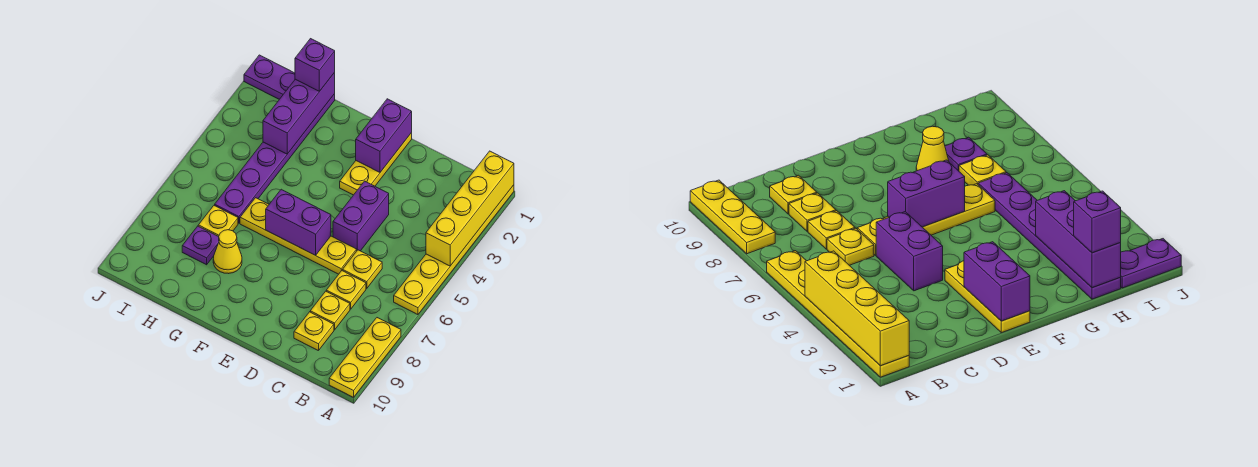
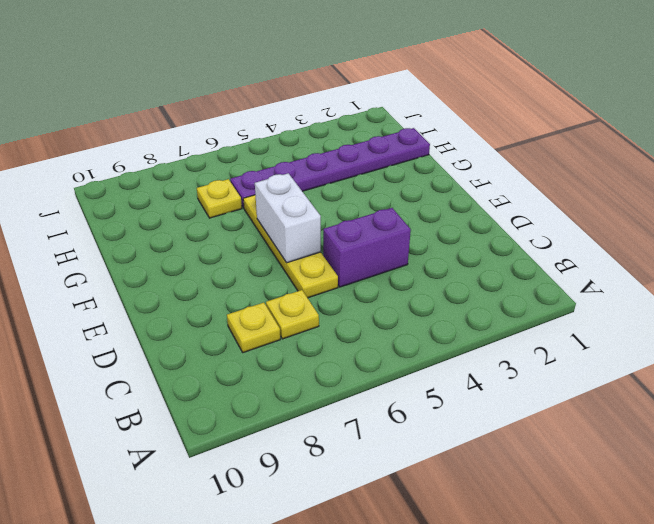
white brick E6:F6 level 2 -> purple brick E6:F6 level 2
none -> yellow plate A1:A6 level 1
none -> yellow plate A8:A10 level 1
none -> yellow plate C6 level 1

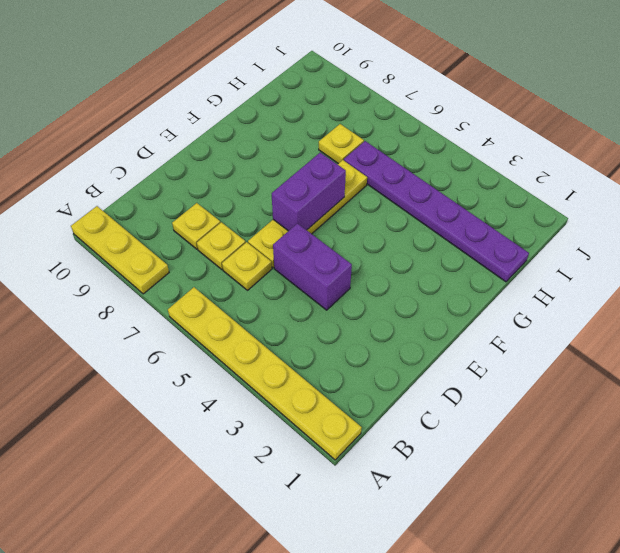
none -> yellow plate C9 level 1
none -> yellow plate E1:E3 level 1
none -> yellow cone G8 level 1

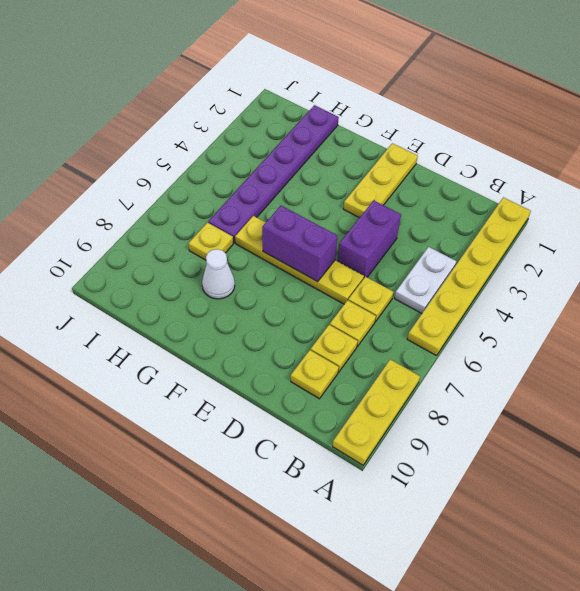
white plate B4:B5 level 1 -> none
white cone G8 level 1 -> yellow cone G8 level 1
none -> purple plate H8 level 1
none -> purple plate I1:J1 level 1
none -> yellow brick A1:A4 level 2

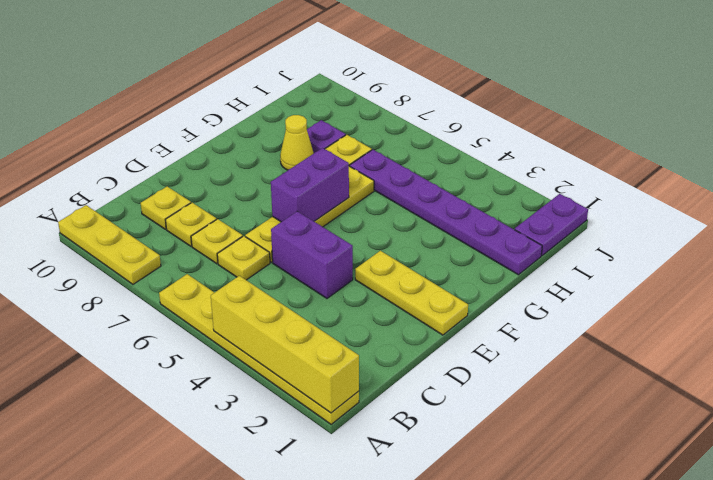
none -> purple brick E1:E2 level 2
none -> purple brick H1:H3 level 2
none -> purple brick H1 level 3

